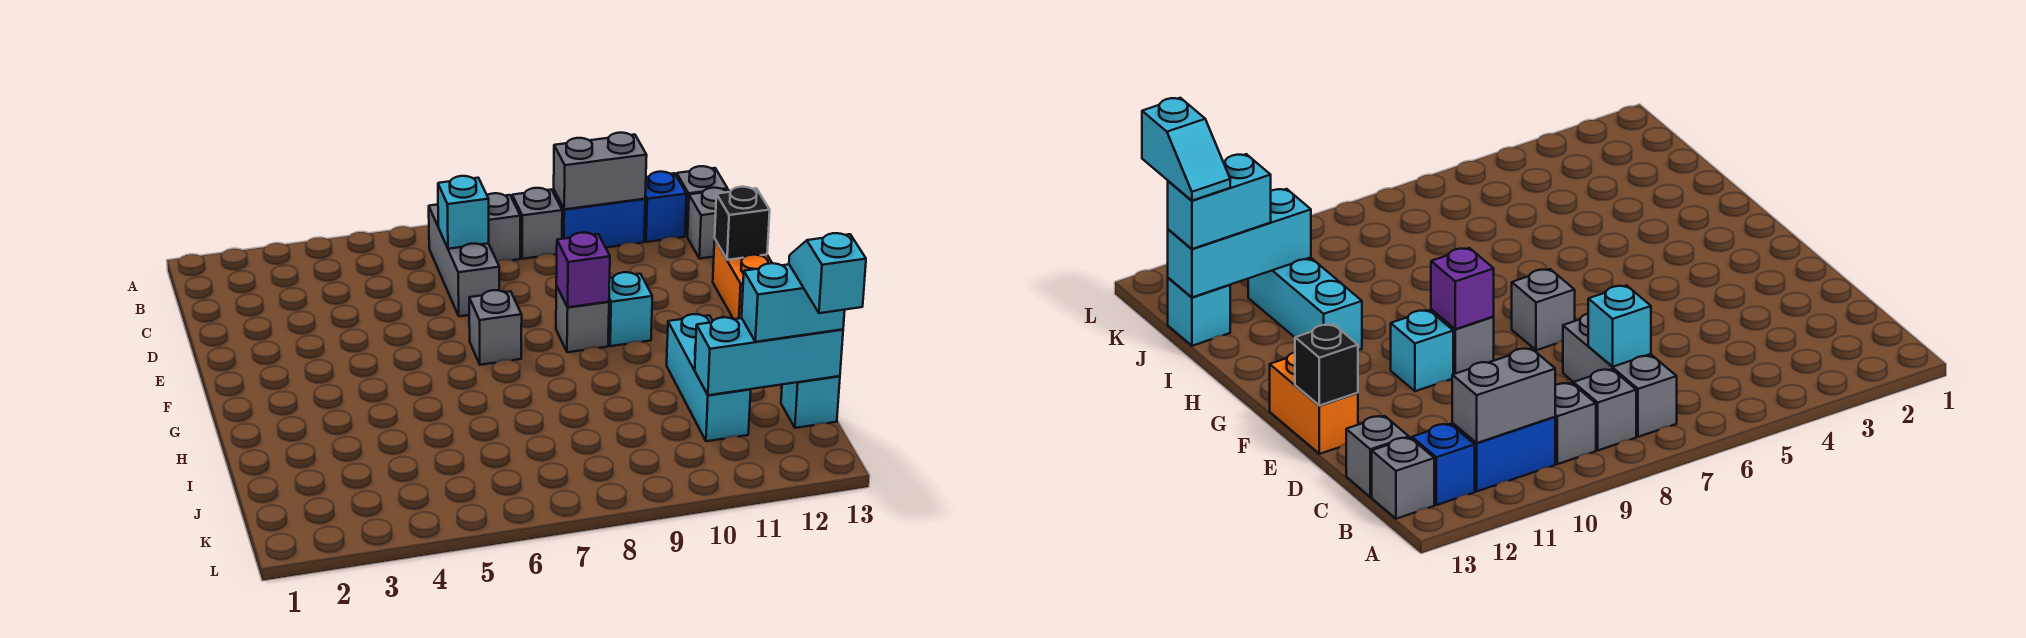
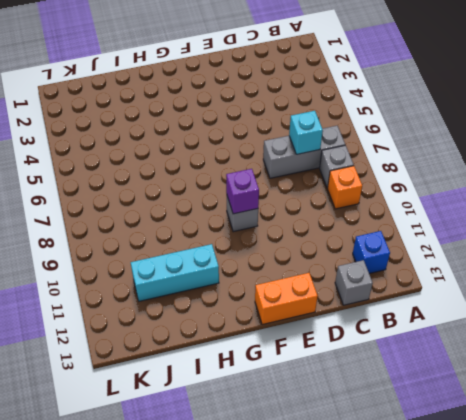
orange brick B9 level 1 -> grey brick B9 level 1
none -> blue brick B10:B11 level 1
none -> grey brick B13 level 1
none -> grey brick F7 level 1

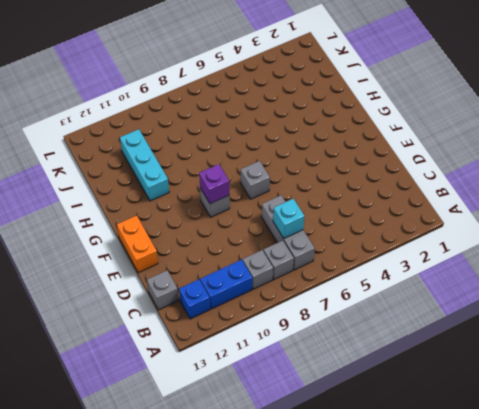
none -> grey brick B13 level 1
none -> cyan brick F10 level 1
none -> cyan brick J13 level 1

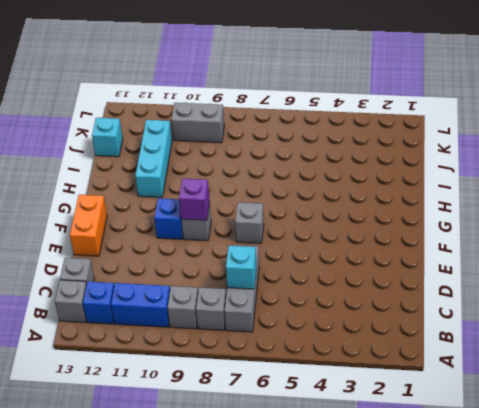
blue brick F10 level 1 -> cyan brick F10 level 1
grey brick K9:K10 level 1 -> grey brick B10:B11 level 2
none -> black brick E13 level 2
none -> cyan brick J11:J13 level 2
none -> cyan brick J12:J13 level 3

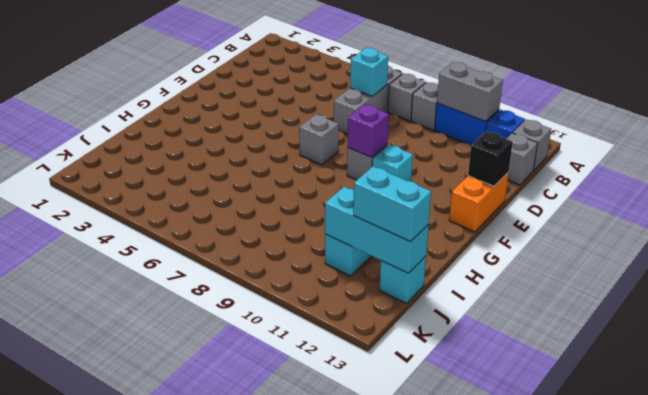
none -> cyan slope J13:K13 level 4 top K

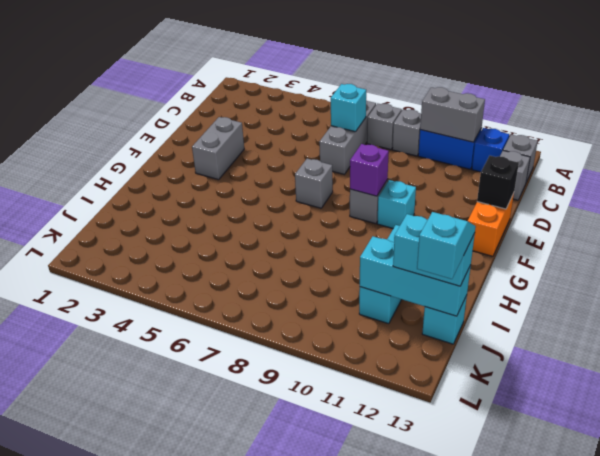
grey brick E3:F3 level 1 -> none

